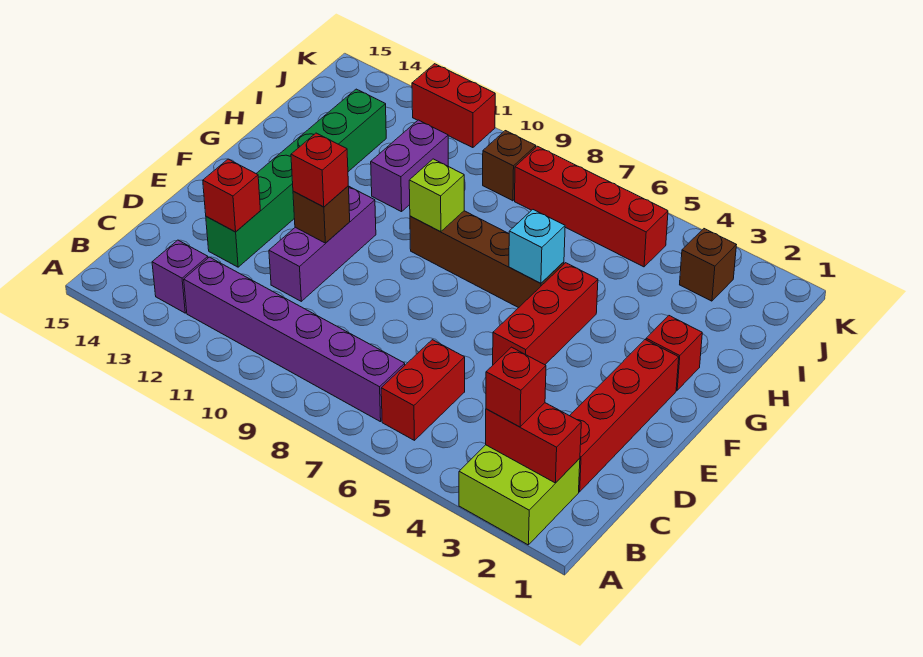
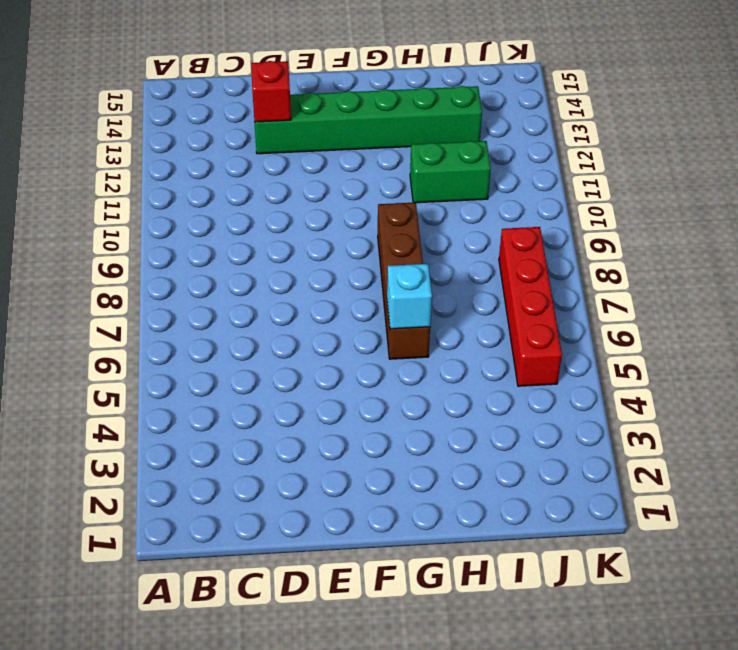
green brick H11:I11 level 1 -> purple brick H11:I11 level 1
none -> lime brick A2:B3 level 1
none -> red brick B6:C6 level 1
none -> purple brick B7:B12 level 1

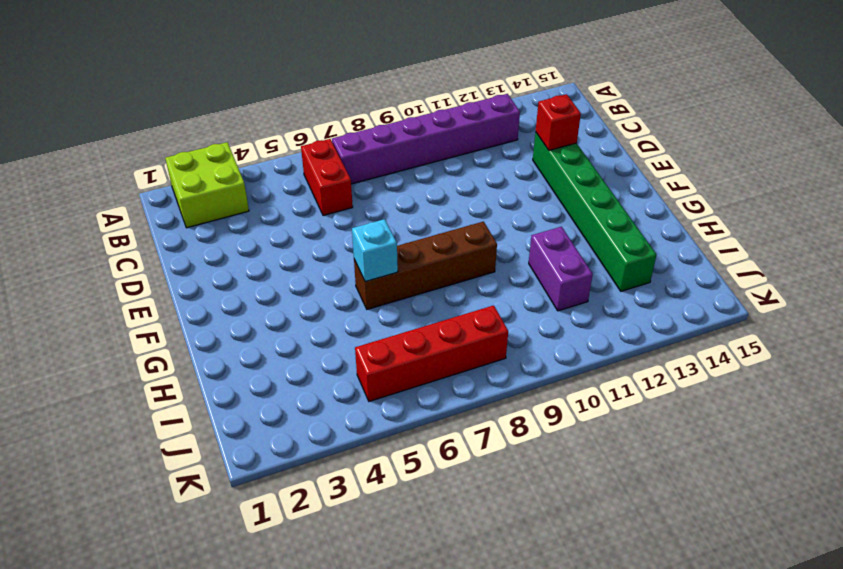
none -> purple brick B13 level 1
none -> red brick C2:F2 level 1
none -> purple brick D11:F11 level 1

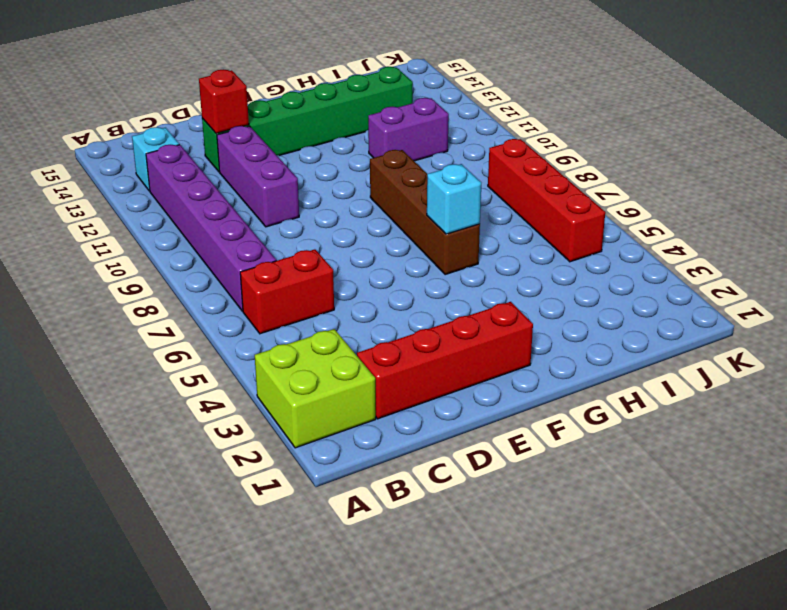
cyan brick B13 level 1 -> purple brick B13 level 1
purple brick D10:D12 level 1 -> purple brick D11:F11 level 1
none -> red brick E5:G5 level 1
none -> red brick G2 level 1
none -> brown brick J3 level 1

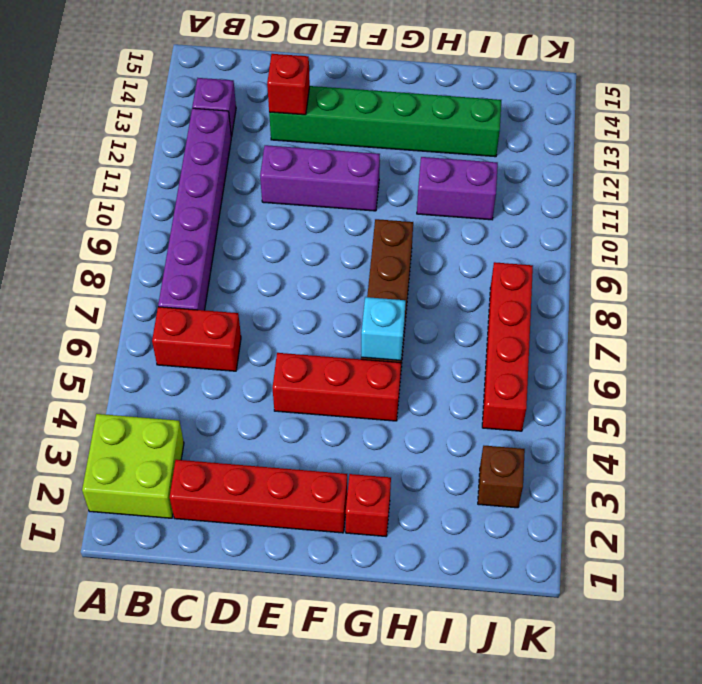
none -> brown brick J9 level 1
none -> red brick K11:K12 level 1
none -> red brick B2:B3 level 2

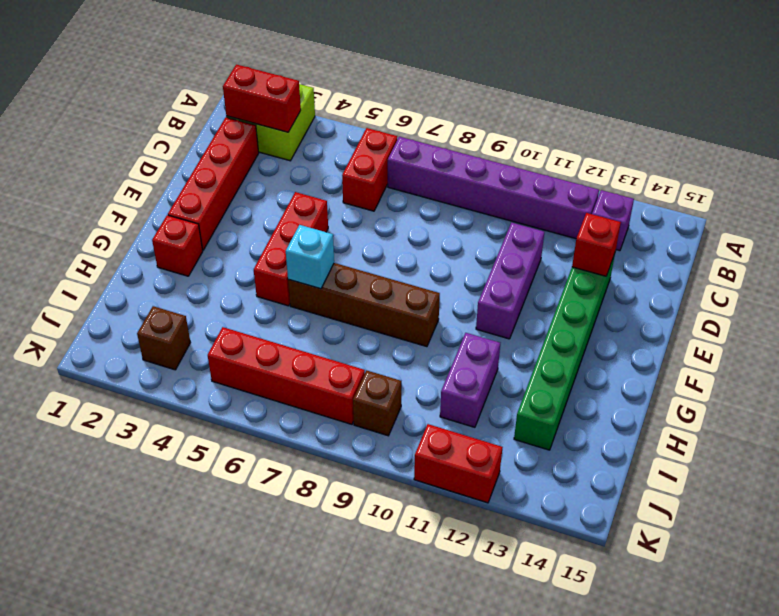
none -> brown brick E11 level 2
none -> lime brick G9 level 2
none -> red brick B3 level 3

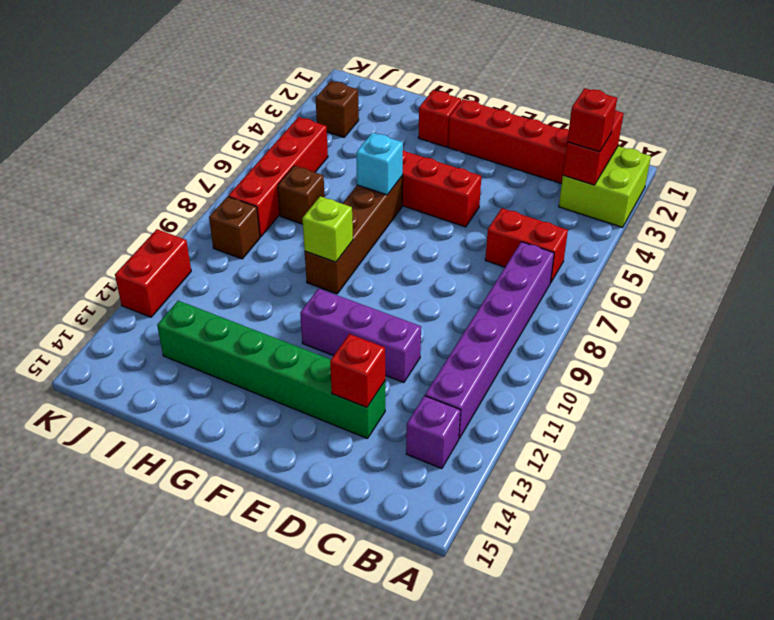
brown brick I7 level 1 -> brown brick E11 level 2
none -> purple brick H11:I11 level 1
none -> red brick E11 level 3

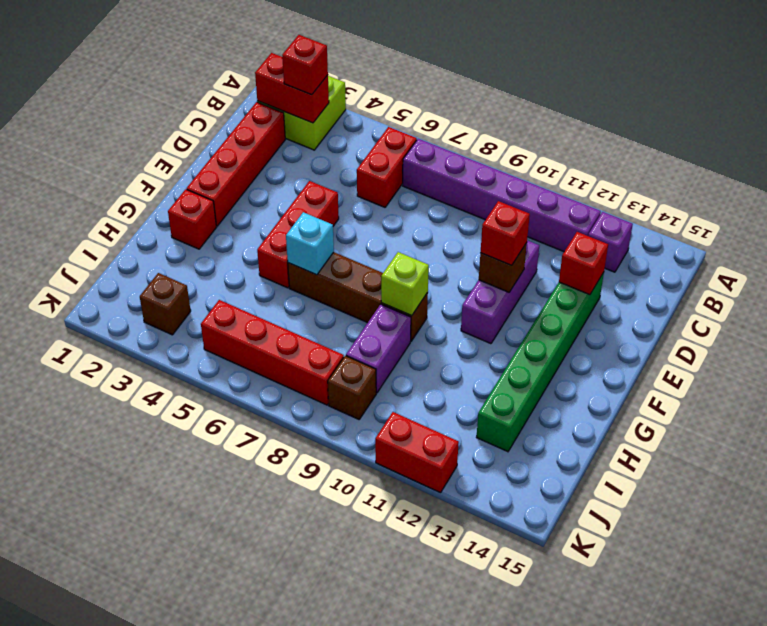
purple brick H9:I9 level 1 -> purple brick H11:I11 level 1

